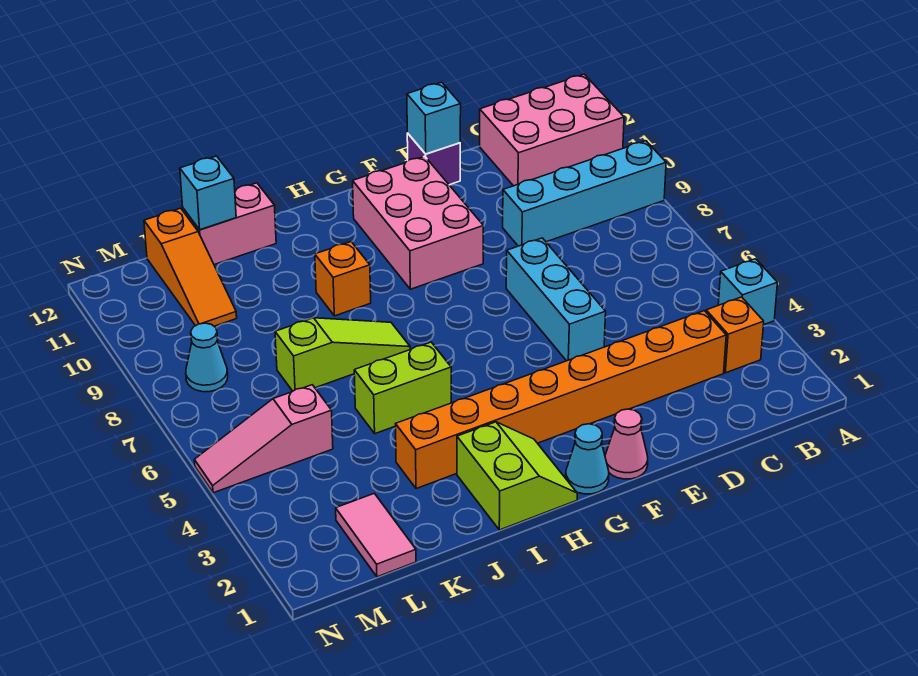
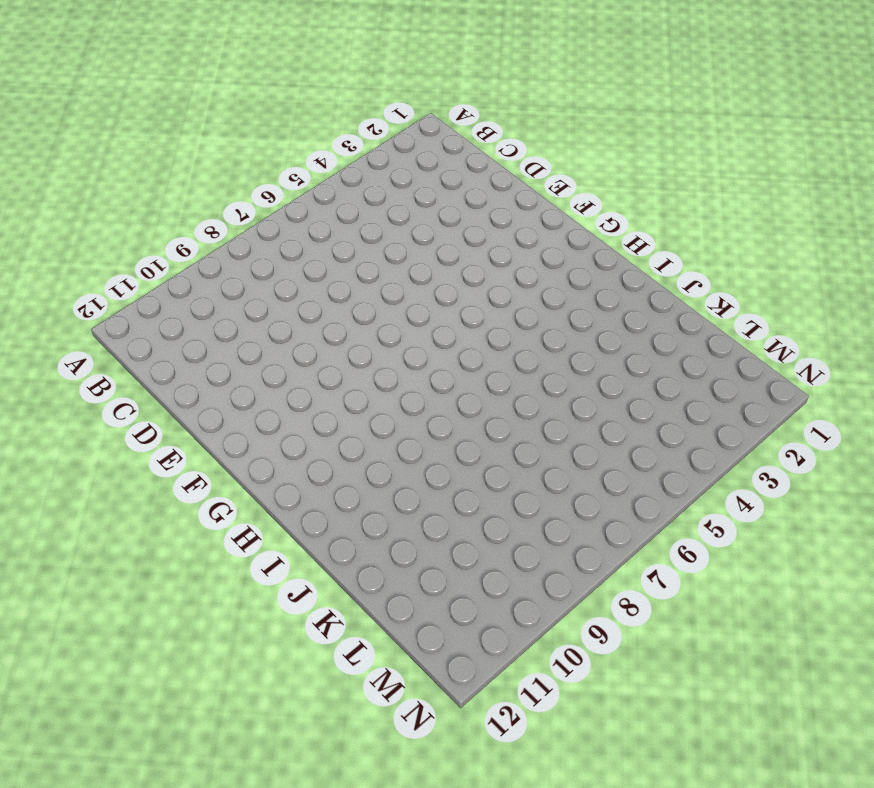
none -> cyan brick A4 level 1
none -> cyan brick A9:D9 level 1
none -> pink brick A11:C12 level 1

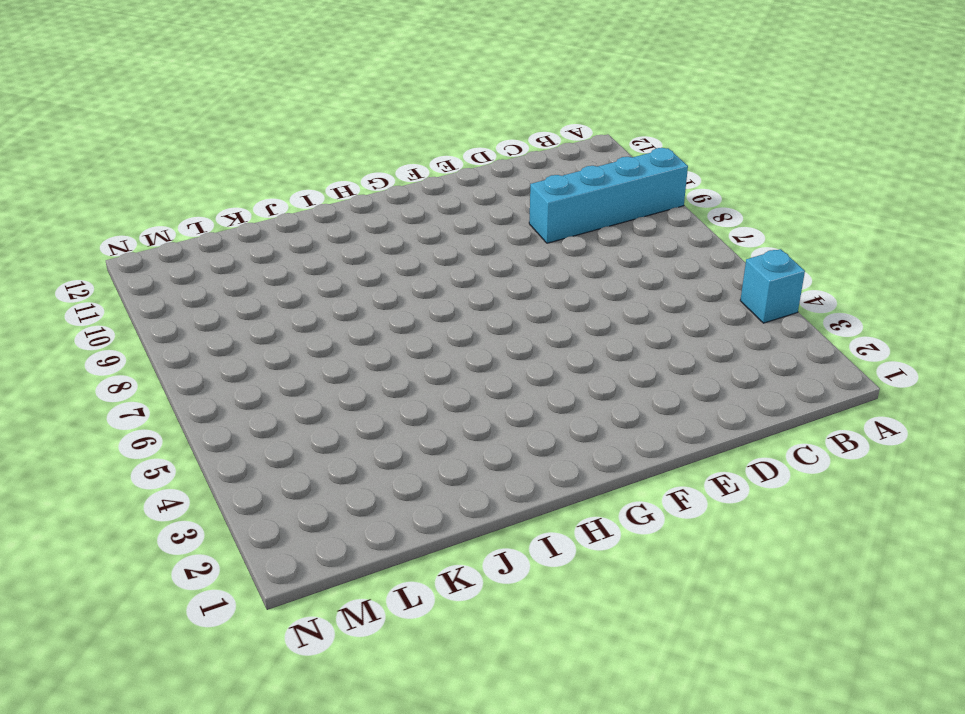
none -> pink brick A11:C12 level 1
none -> orange brick B3 level 1
none -> orange brick C3:J3 level 1

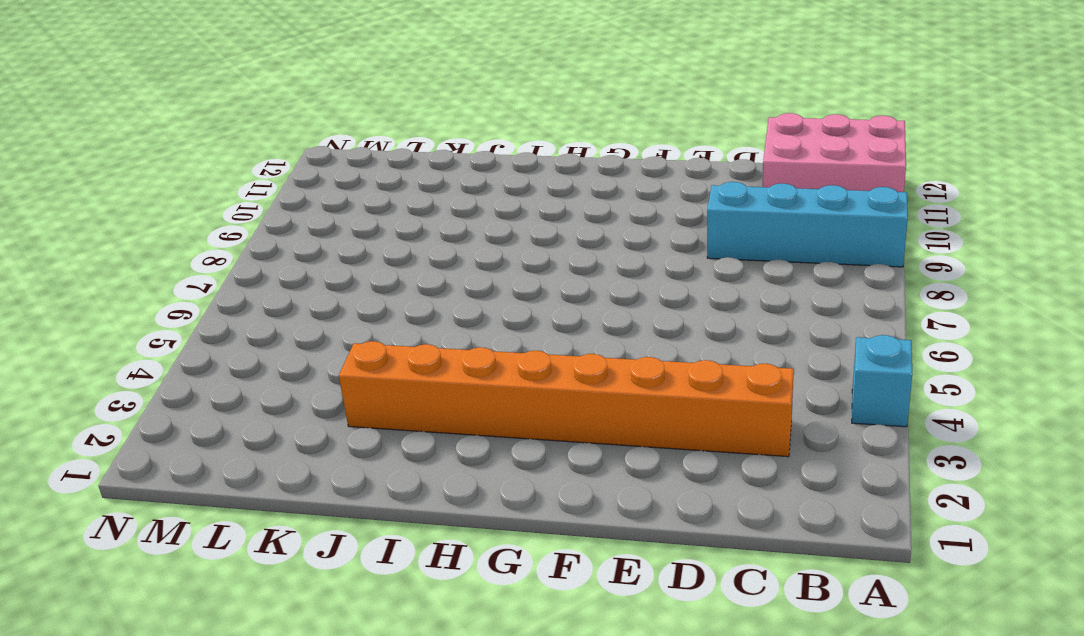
none -> orange brick B3 level 1
none -> cyan brick E5:E7 level 1
none -> purple brick E12 level 1

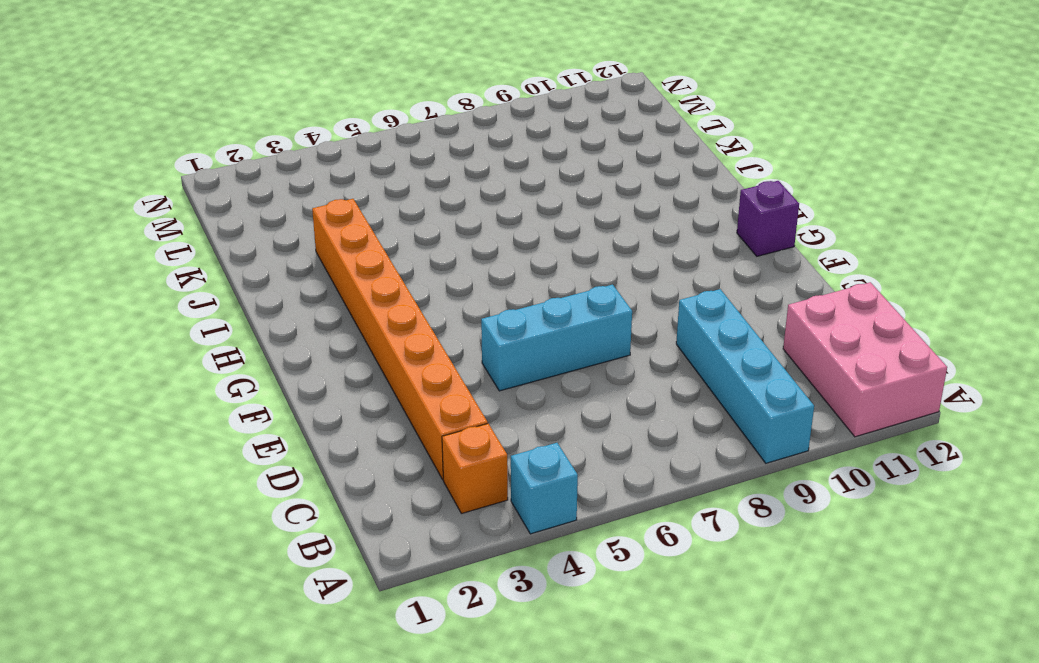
purple brick G12 level 1 -> purple brick E12 level 1
none -> pink cone F1 level 1
none -> pink brick F9:G11 level 1
none -> cyan cone G1 level 1

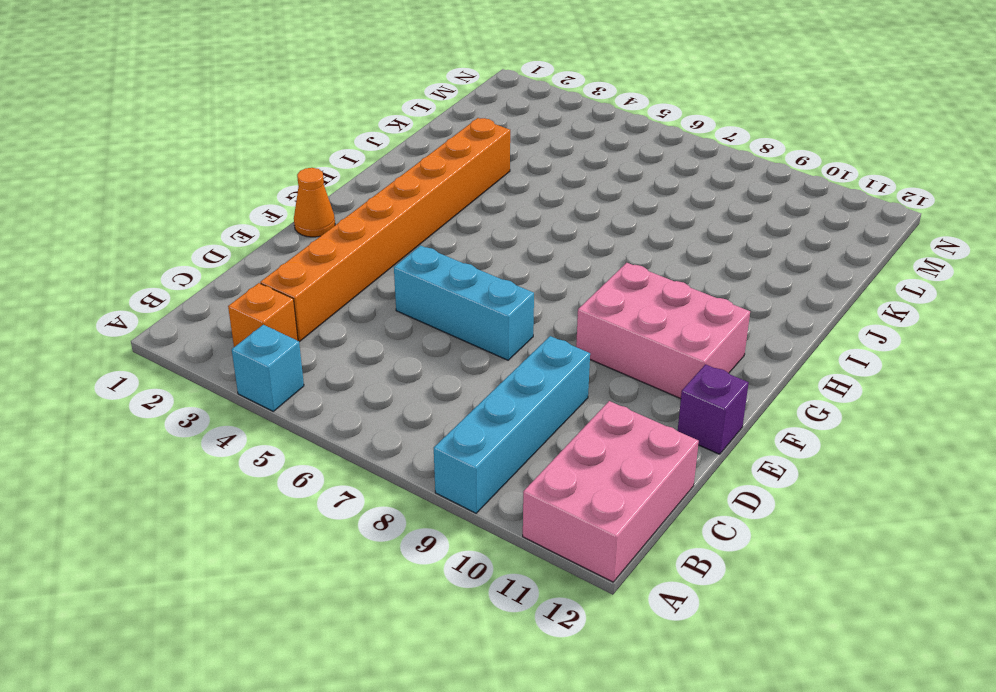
orange cone F1 level 1 -> pink cone F1 level 1
none -> cyan cone G1 level 1
none -> lime slope H1:I2 level 1 top I
none -> lime brick I5:J5 level 1

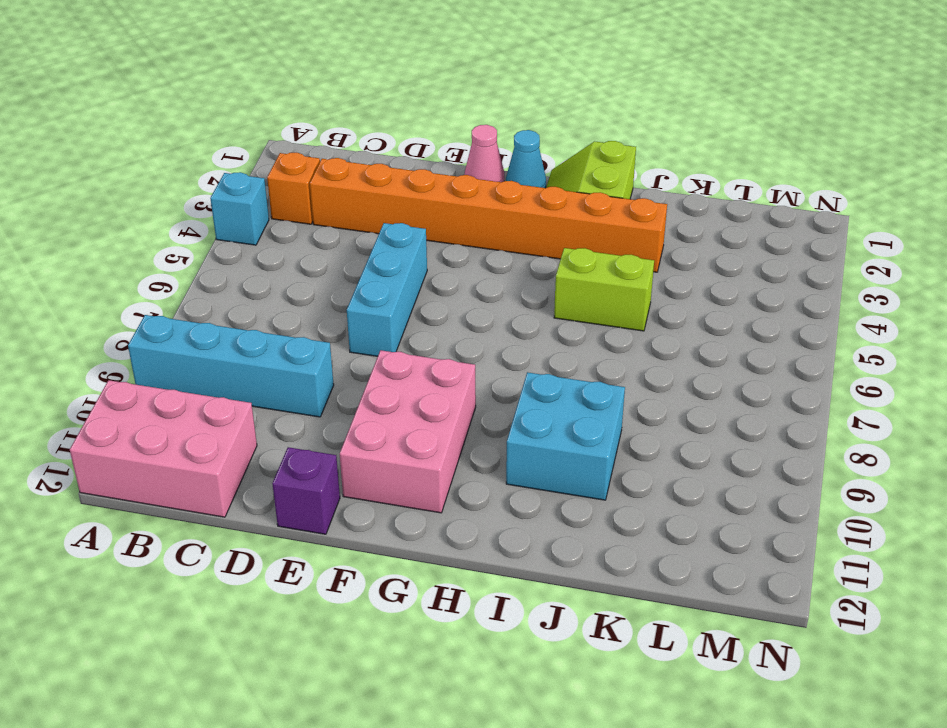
cyan brick I9:J10 level 1 -> orange brick I9 level 1
none -> lime slope I7:K7 level 1 top K
none -> pink brick J12:K12 level 1
none -> pink tile L1:L2 level 1

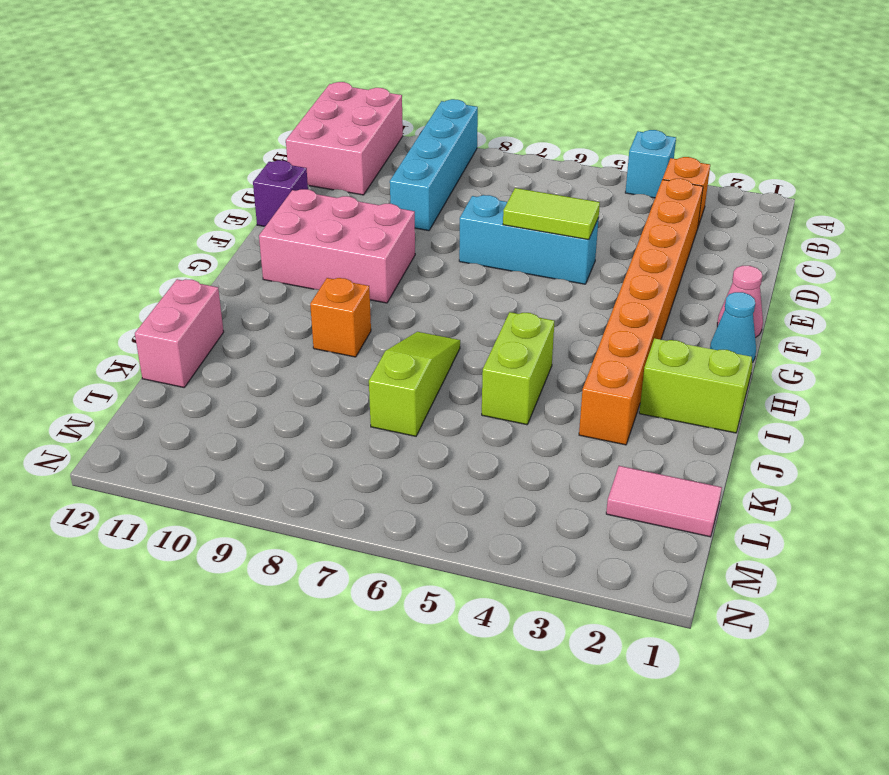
lime tile E5:E6 level 2 -> none
none -> pink slope L5:N5 level 1 top L
none -> orange slope L10:L12 level 1 top 12
none -> cyan cone M8 level 1

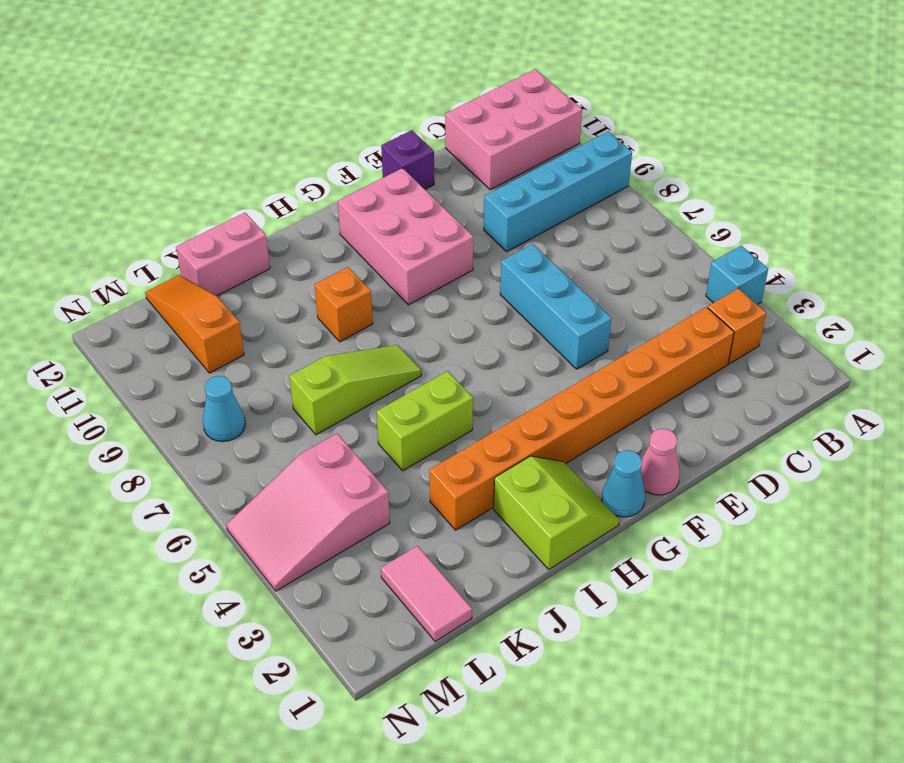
pink slope L4:N5 level 1 top L -> pink slope L5:N5 level 1 top L
orange slope L10:L12 level 1 top 10 -> orange slope L10:L12 level 1 top 12
none -> cyan brick E12 level 2
none -> cyan brick K12 level 2

